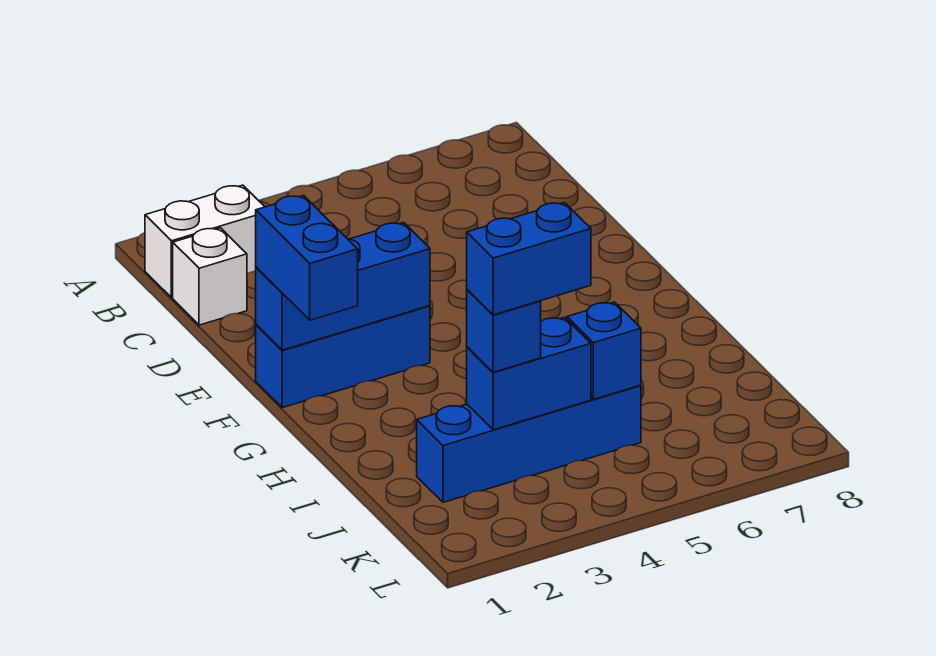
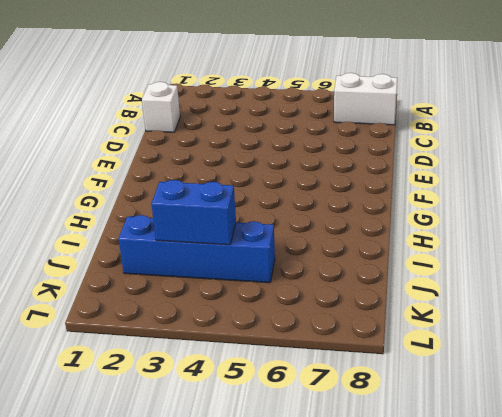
white brick B7:B8 level 1 -> white brick B1:B2 level 1
none -> blue brick F1:F3 level 1
none -> blue brick F1:F3 level 2

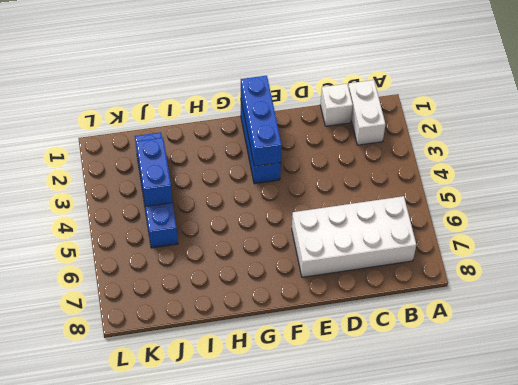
white brick B6:E7 level 1 -> none
none -> blue brick J5 level 2
none -> blue brick F1:G1 level 3

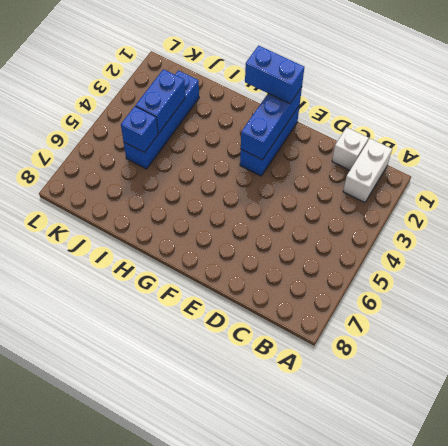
none -> blue brick J3 level 3
none -> blue brick J3:J4 level 4

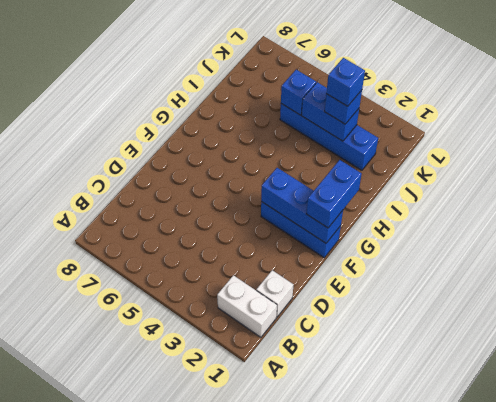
blue brick J3 level 4 -> blue brick J3:J4 level 4

